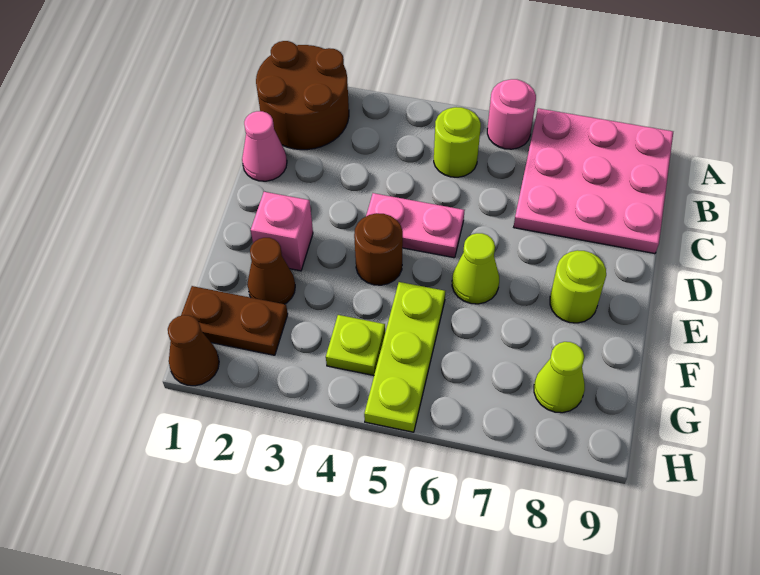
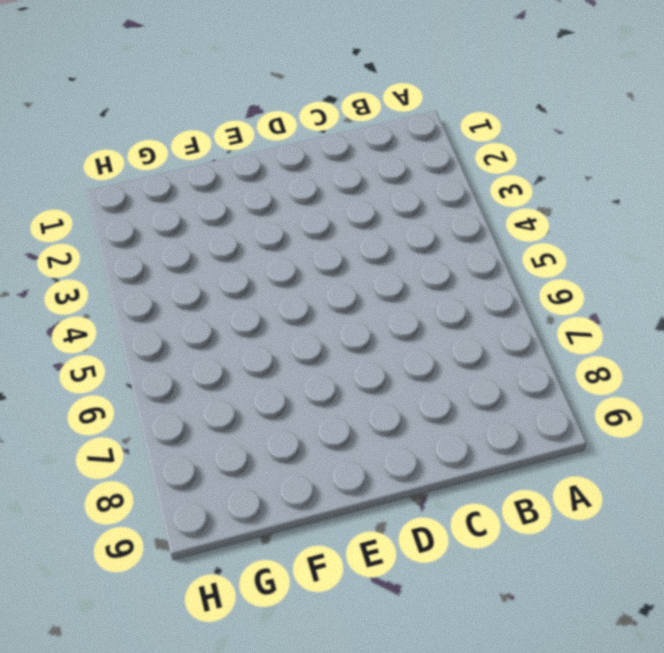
none -> brown round brick A1:B2 level 1
none -> pink round brick A6 level 1
none -> pink plate A7:C9 level 1

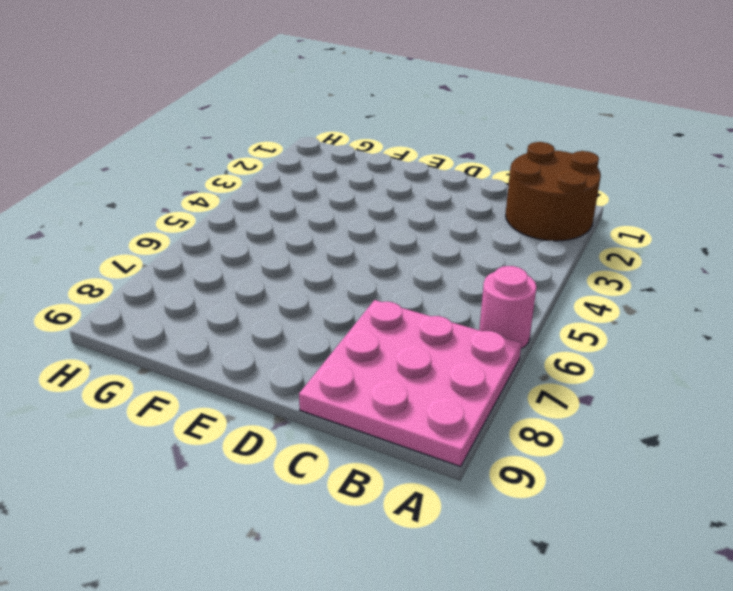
none -> lime round brick B5 level 1
none -> pink cone C1 level 1
none -> pink plate D4:D5 level 1

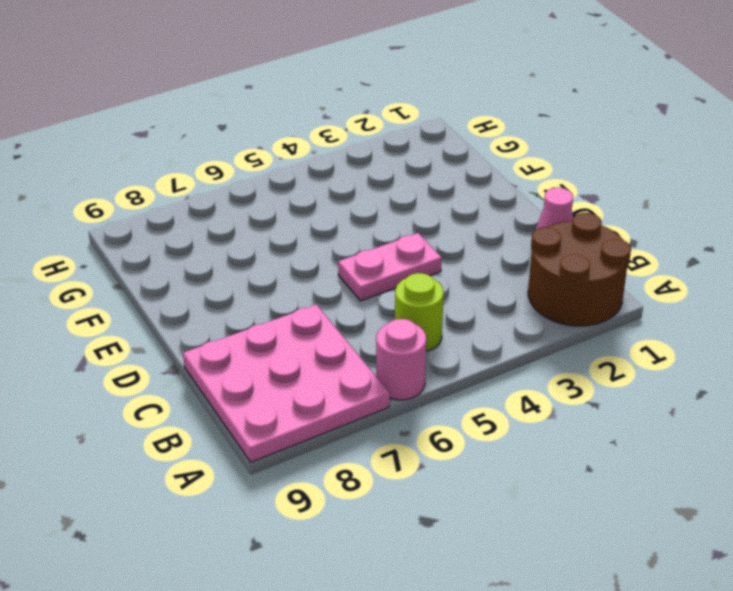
none -> pink brick E2 level 1
none -> brown round brick E4 level 1
none -> lime cone E6 level 1

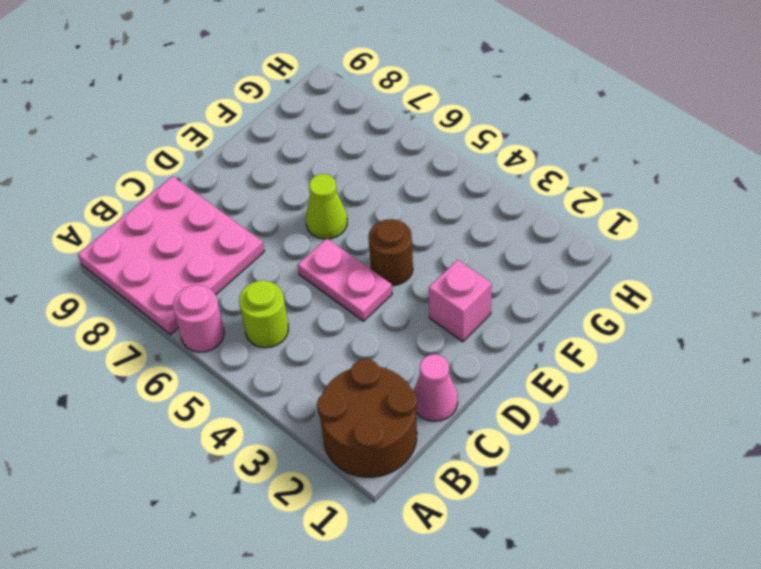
none -> lime round brick E8 level 1
none -> brown cone F2 level 1
none -> lime plate F5:H5 level 1

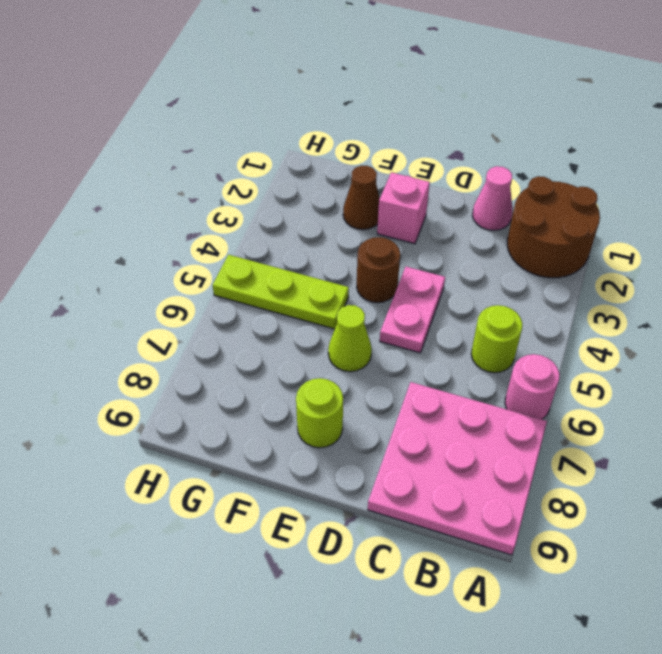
none -> brown plate G1:G2 level 1
none -> lime plate G4 level 1
none -> lime cone G8 level 1

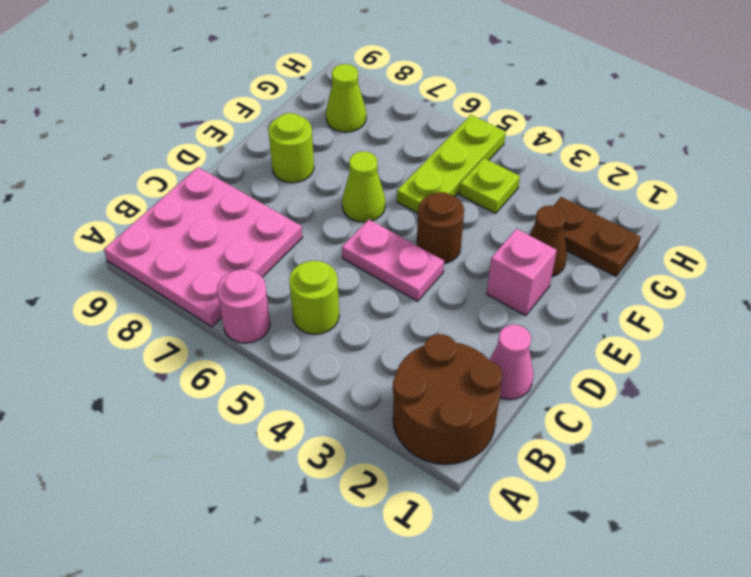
none -> brown cone H1 level 1

